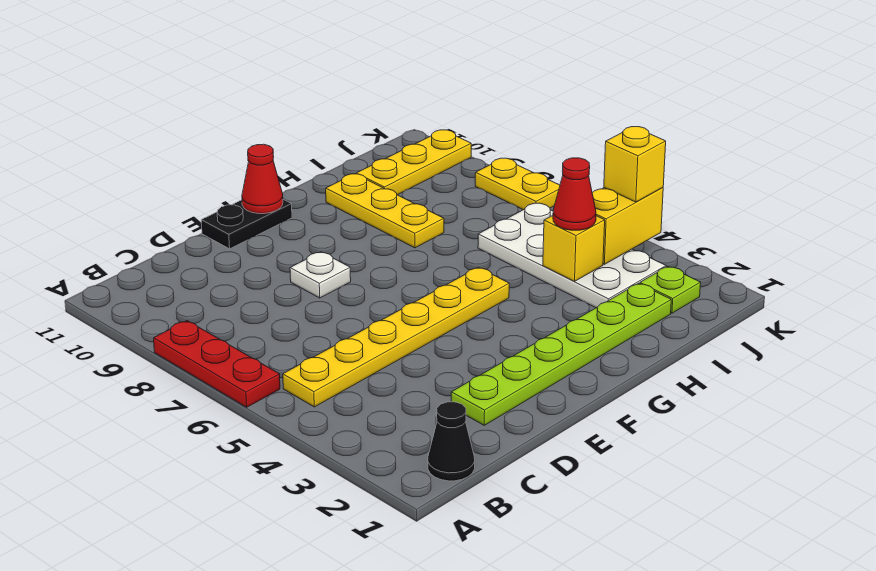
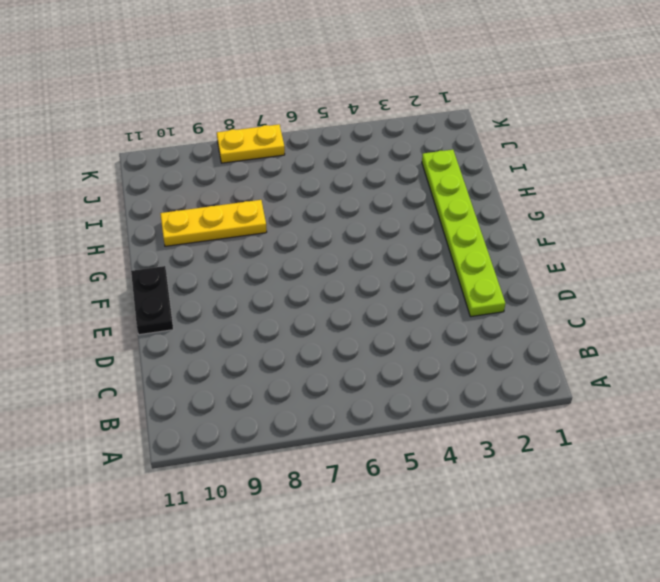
none -> red plate A6:A8 level 1
none -> black cone B1 level 1
none -> yellow plate B5:G5 level 1

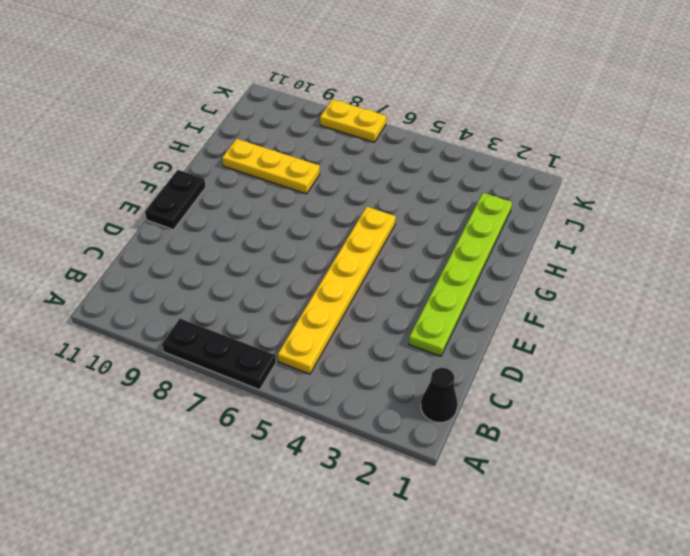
black plate A6:A8 level 1 -> red plate A6:A8 level 1
none -> white plate E8 level 1
none -> white plate I3:J6 level 1
none -> yellow plate I10:K10 level 1

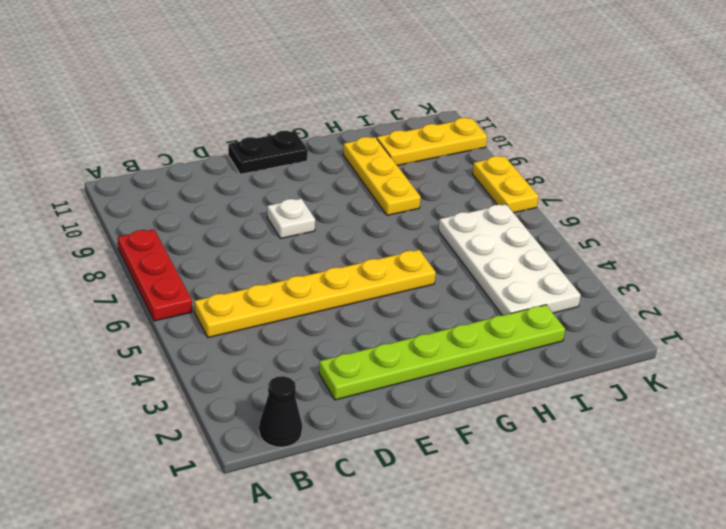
none -> lime plate J2 level 1
none -> red cone F11 level 2
none -> yellow brick I4 level 2

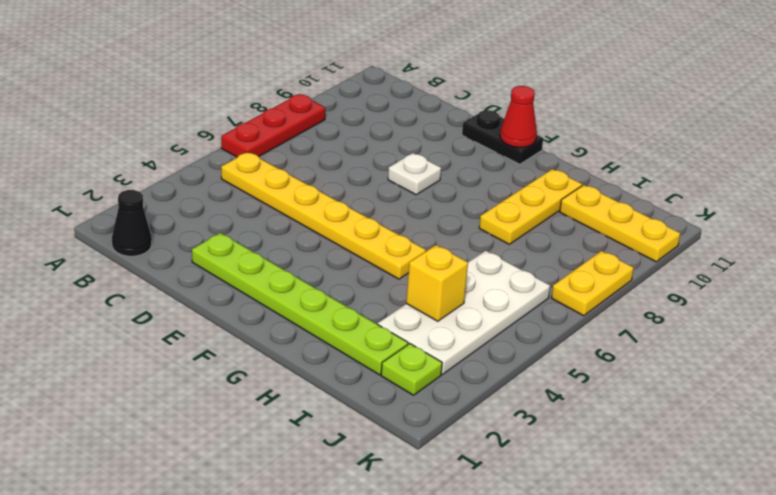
none -> yellow brick J4:K4 level 2
none -> red cone I4 level 3
none -> yellow brick K4 level 3

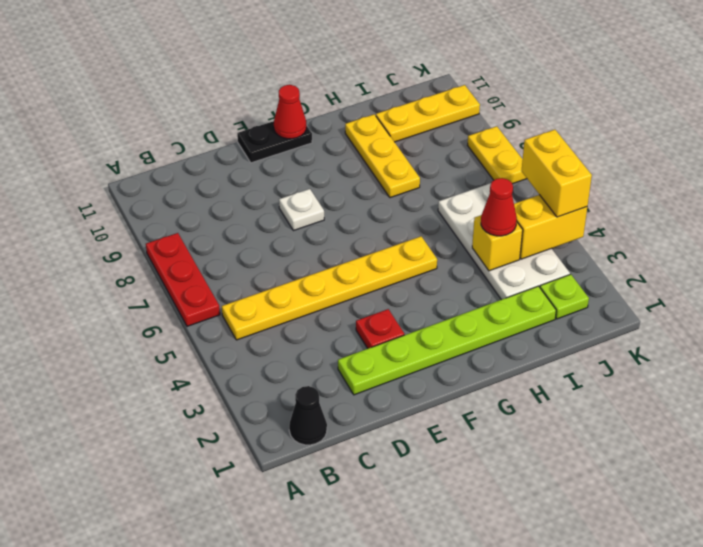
red plate E3 level 1 -> none
yellow brick K4:K5 level 3 -> yellow brick K4 level 3

